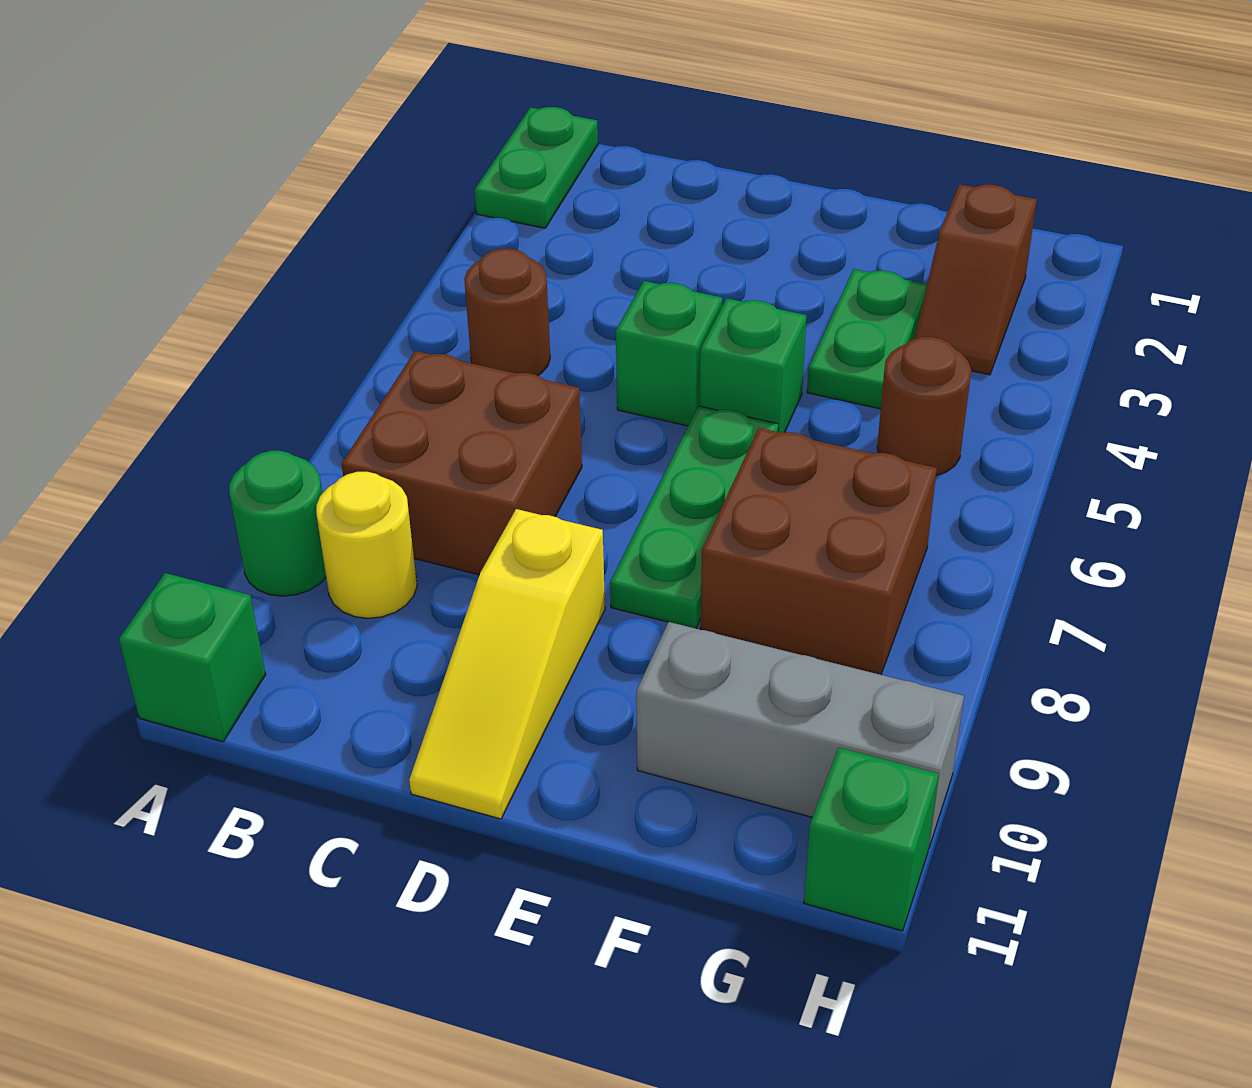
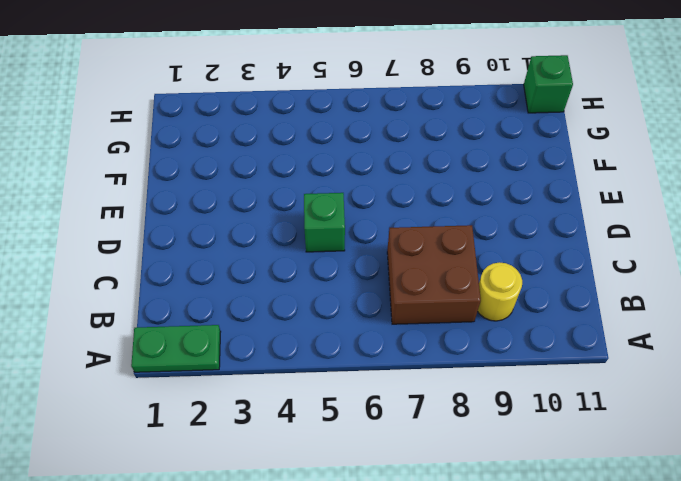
none -> green round brick A9 level 1
none -> green brick A11 level 1
none -> brown round brick B5 level 1

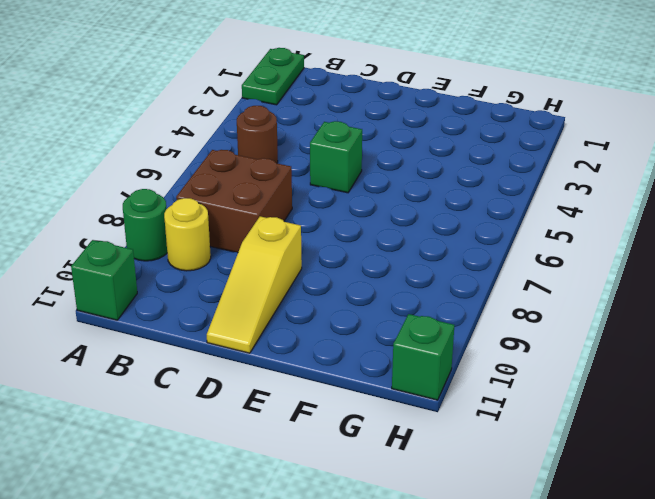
none -> green brick E5 level 1
none -> green plate E6:E8 level 1
none -> green plate F3:F4 level 1

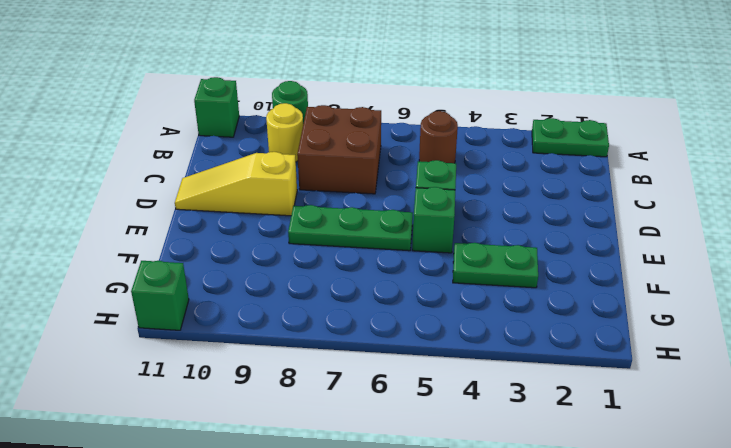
none -> brown brick F7:G8 level 1
none -> grey brick F10:H10 level 1
none -> brown slope G2:G3 level 1 top 2

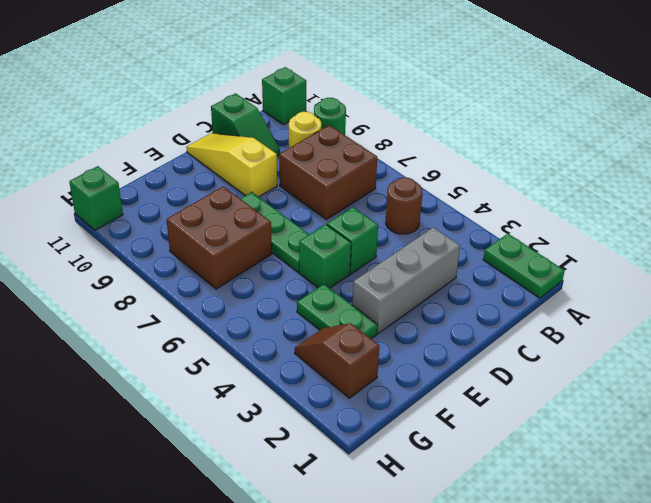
grey brick C3:E3 level 1 -> grey brick F10:H10 level 1
green slope C10:C11 level 1 top 11 -> none
none -> brown round brick G5 level 1

